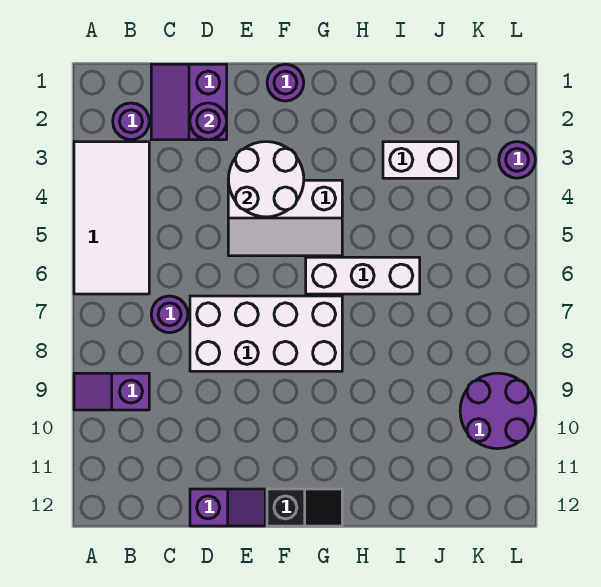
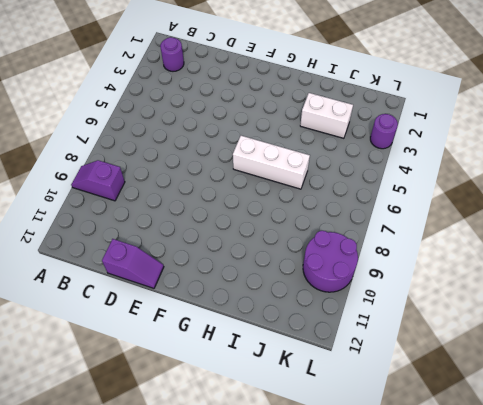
none -> white tile A3:B6 level 1
none -> purple slope C1:D2 level 1 top D
none -> purple round brick C7 level 1

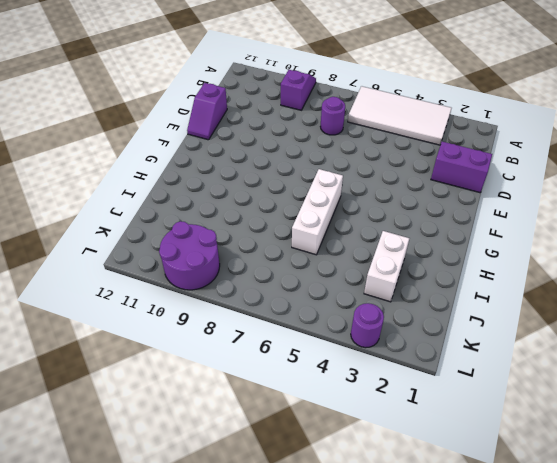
none -> purple round brick B2 level 1
none -> white brick D7:G8 level 1
none -> white slope E4:G5 level 1 top 4

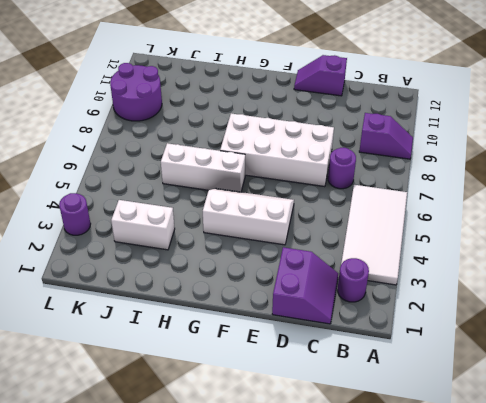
none -> purple round brick F1 level 1
none -> black slope F12:G12 level 1 top F
none -> purple round brick D2 level 2

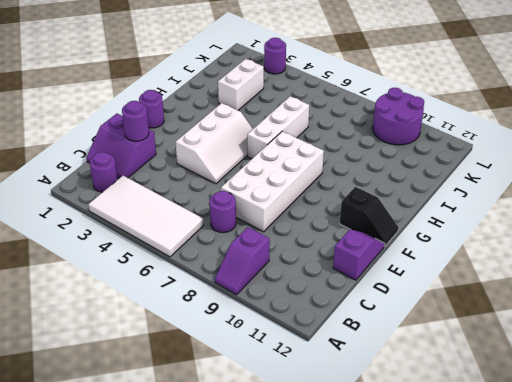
black slope F11:F12 level 1 top 11 -> black slope F12:G12 level 1 top F
none -> white round brick E3:F4 level 2

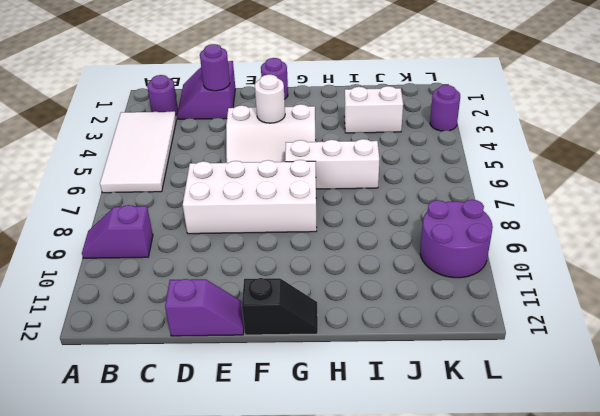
white round brick F4 level 2 -> white round brick E3:F4 level 2
none -> purple round brick C7 level 1

